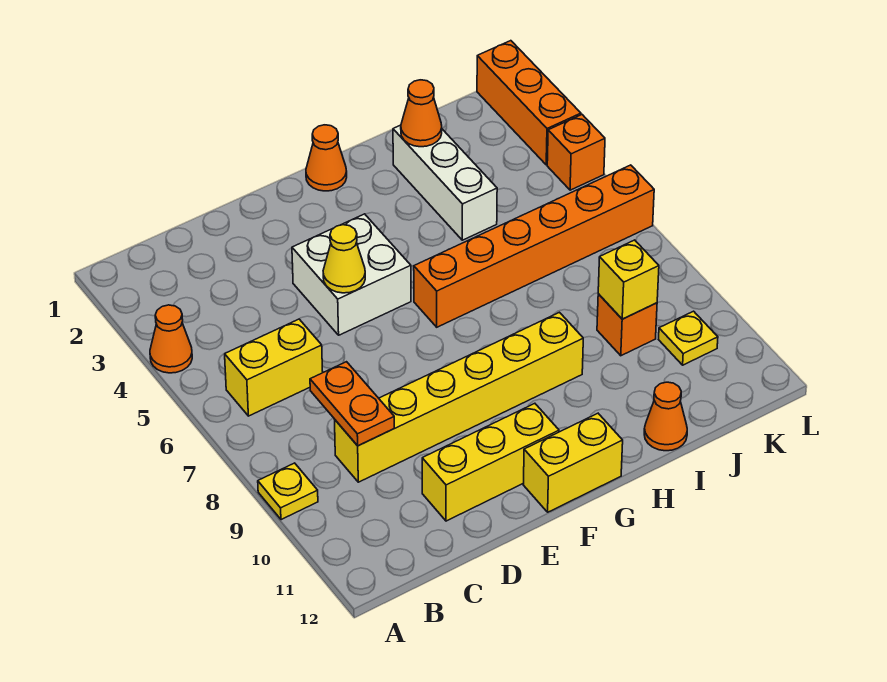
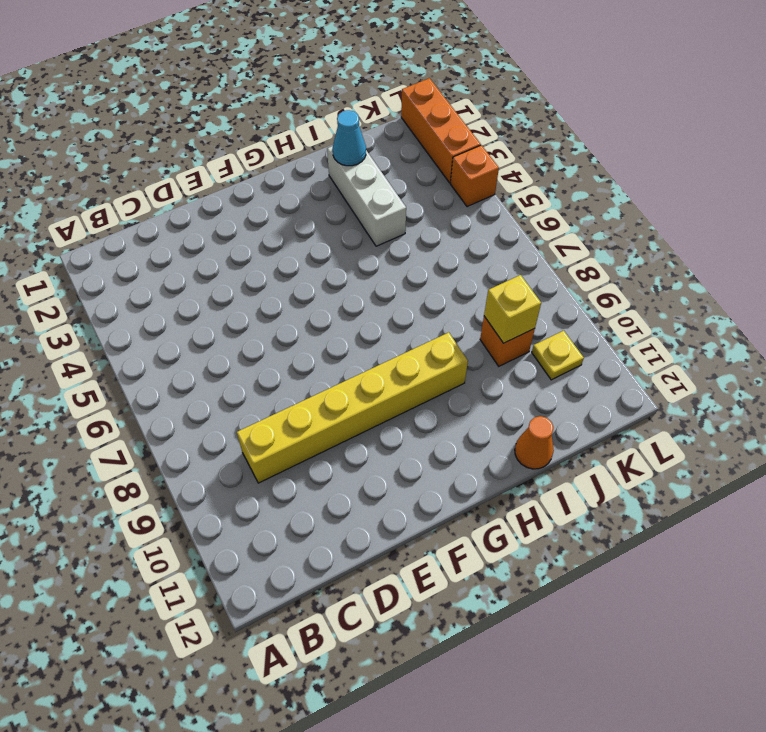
cyan cone I2 level 2 -> orange cone I2 level 2
none -> orange cone A4 level 1
none -> yellow plate A9 level 1
none -> yellow brick B6:C6 level 1

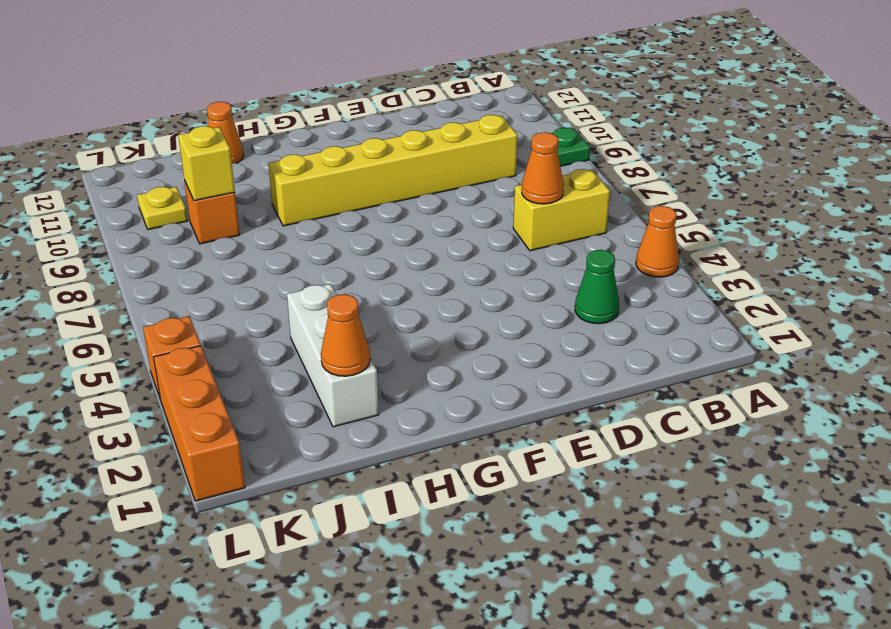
green plate A9 level 1 -> yellow plate A9 level 1
green cone C3 level 1 -> none
orange cone C6 level 2 -> orange cone G1 level 1
none -> yellow brick D11:F11 level 1
none -> white brick E4:F5 level 1
none -> yellow brick F12:G12 level 1

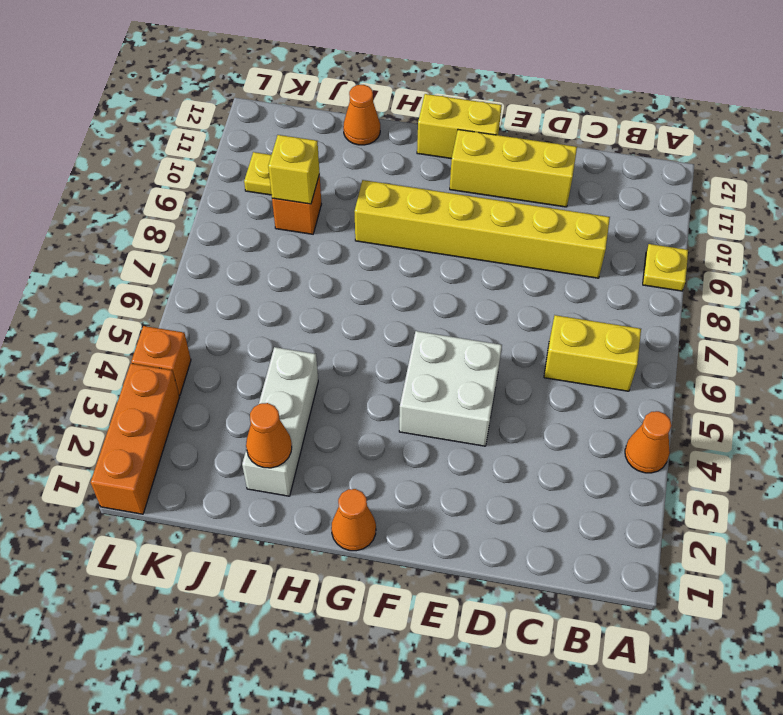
none -> orange brick G6:L6 level 1
none -> orange plate C8:C9 level 2
none -> yellow cone E5 level 2

